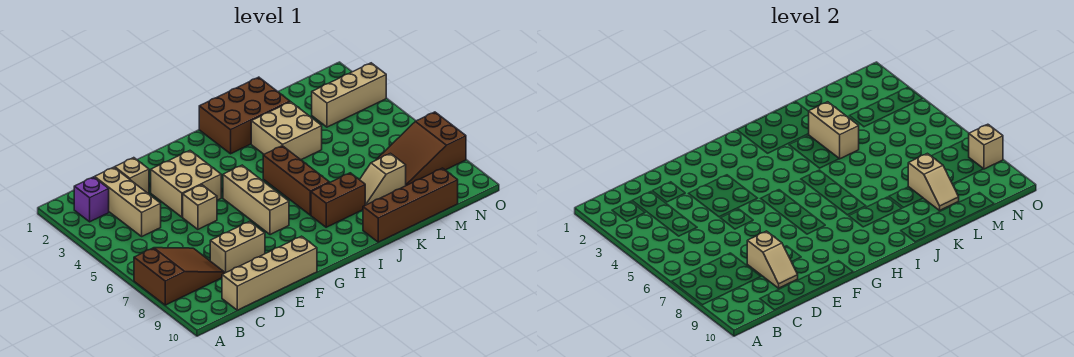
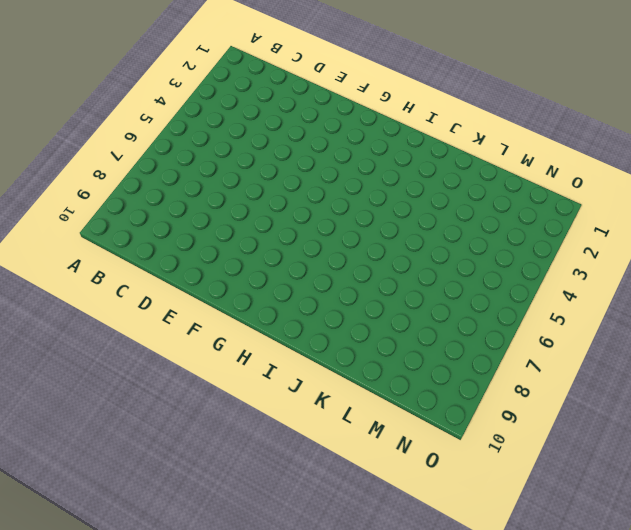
none -> brown slope A7:C8 level 1 top A
none -> purple brick B2 level 1
none -> tan brick C2:C4 level 1

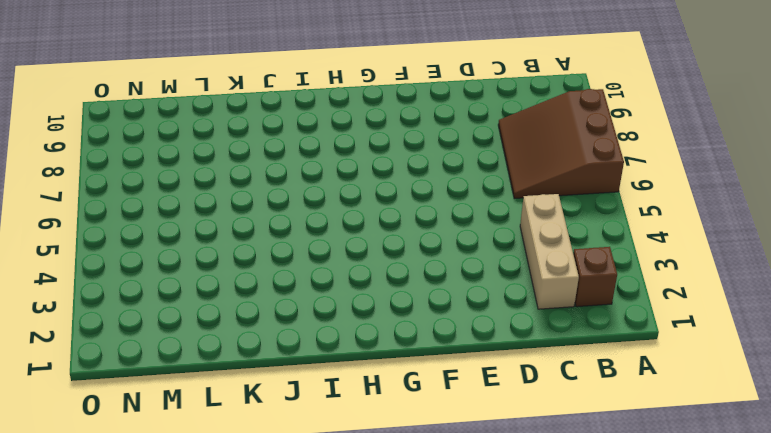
brown slope A6:C8 level 1 top A -> brown slope A7:C8 level 1 top A
brown brick B2 level 1 -> purple brick B2 level 1
none -> tan brick C10:F10 level 1
none -> tan brick D2 level 1
none -> tan brick D8:E8 level 1

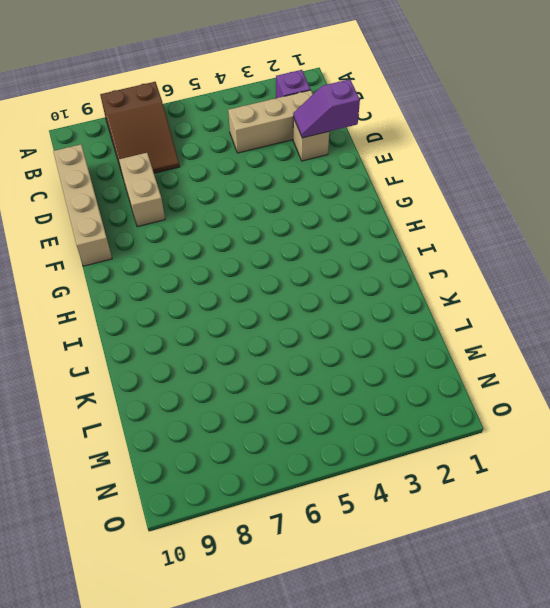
purple slope D1:D2 level 2 top 1 -> none
none -> tan brick E3:F4 level 1
none -> tan brick E5 level 1
none -> tan brick G5:G7 level 1

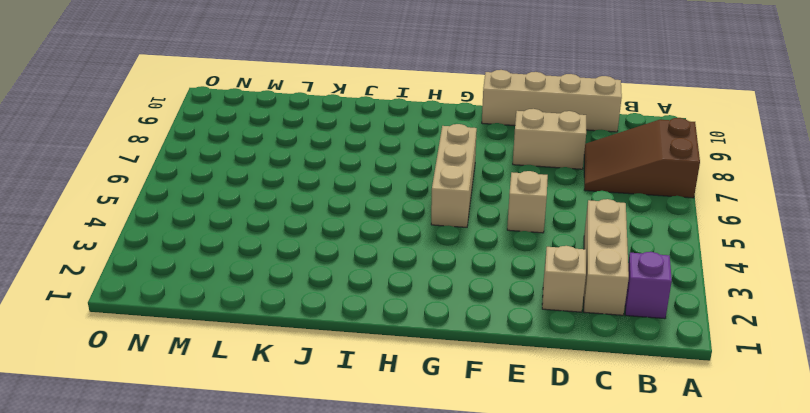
none -> tan brick E3:F4 level 1
none -> brown brick I1:K2 level 1
none -> brown brick I5:I7 level 1

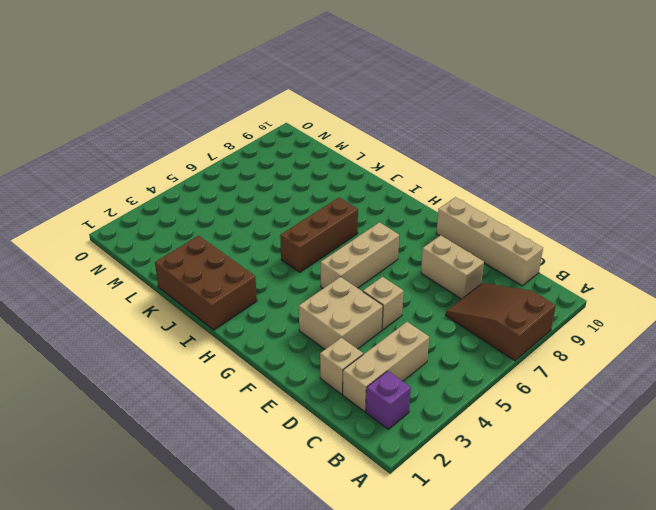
none -> brown brick I8:J8 level 1
none -> tan brick J3:K4 level 1
none -> brown brick J10:M10 level 1

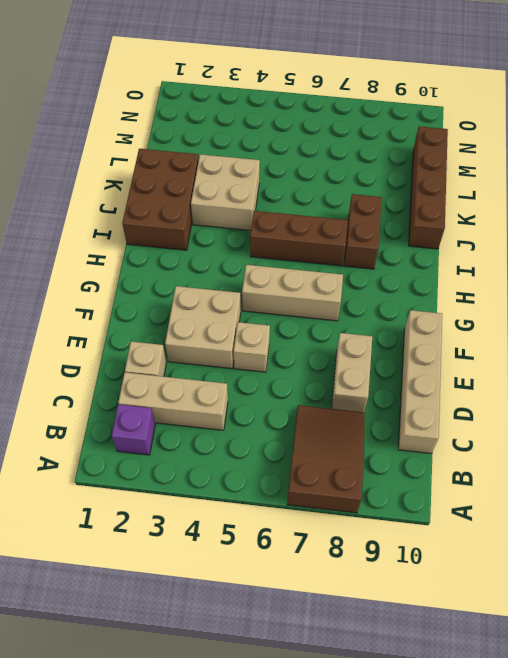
none -> tan slope K8:L8 level 1 top L
none -> tan brick M3:O3 level 1
none -> brown slope M7:O8 level 1 top O

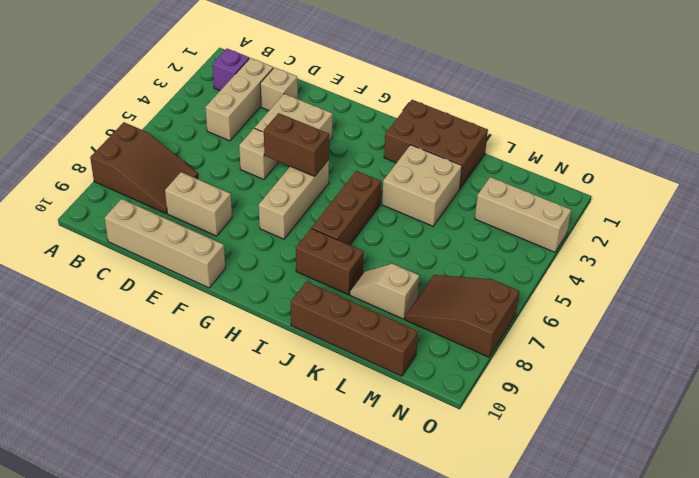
brown brick F5:G5 level 2 -> none
none -> tan slope D8:D9 level 2 top 8
none -> tan brick K3:K4 level 2
none -> tan slope L8:L9 level 2 top 8

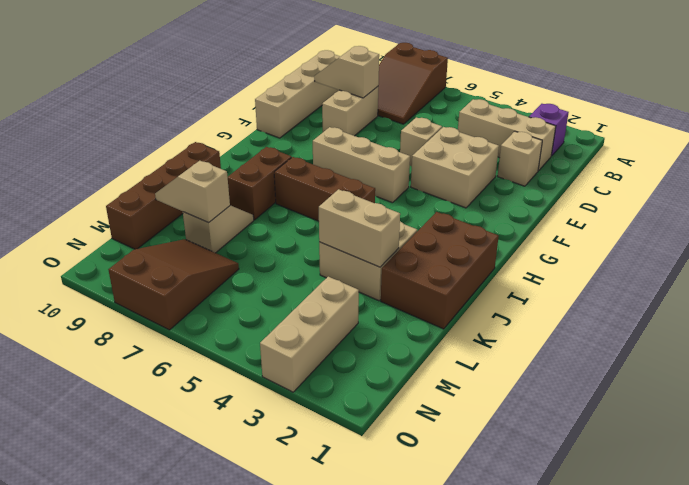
none -> tan brick O8 level 2

